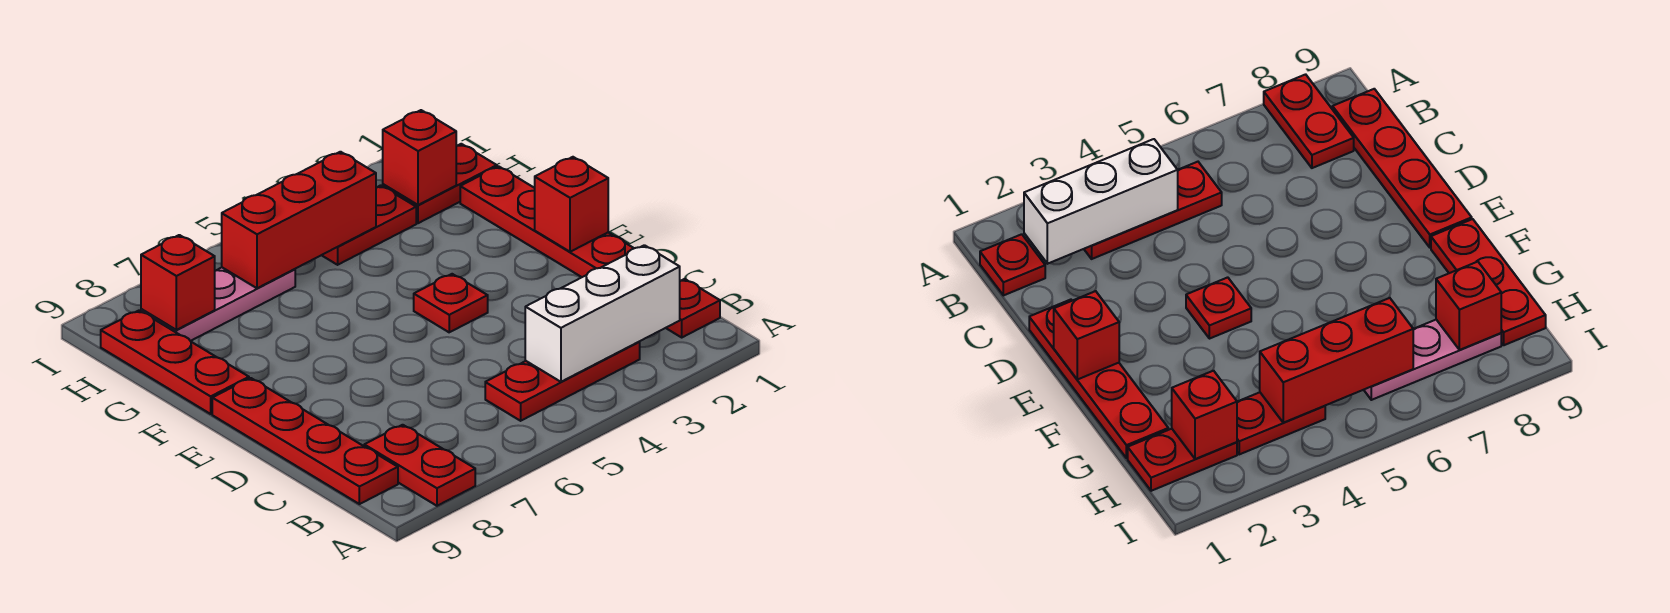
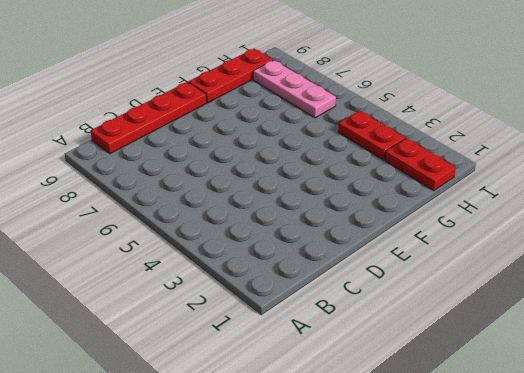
none -> red plate A8:B8 level 1
none -> red plate B1 level 1
none -> red plate B3:B5 level 1

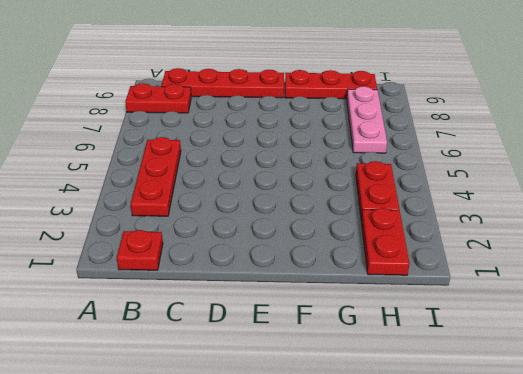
none -> red plate D1:G1 level 1
none -> red plate E4 level 1
none -> white brick B2:B4 level 2

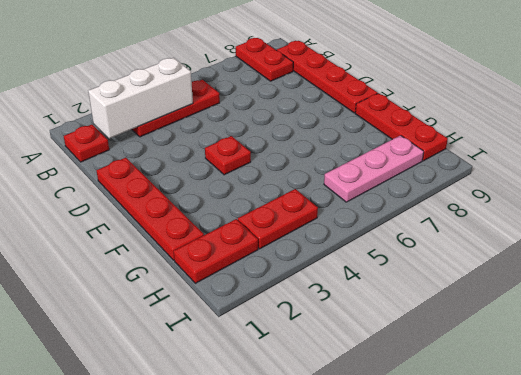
none -> red brick E1 level 2
none -> red brick H2 level 2
none -> red brick H4:H6 level 2

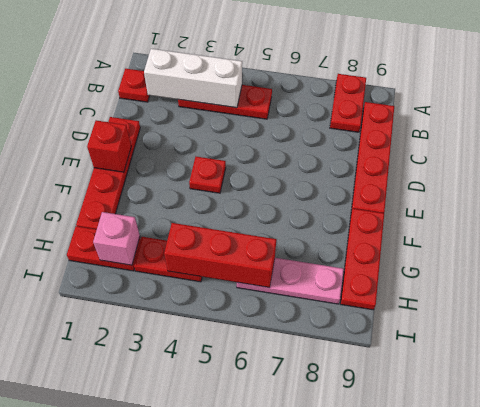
pink brick H2 level 2 -> red brick H2 level 2
none -> red brick H8 level 2

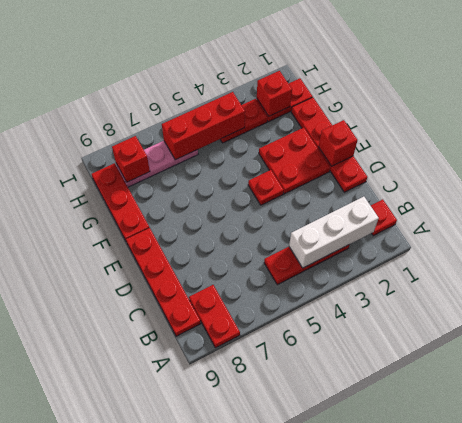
red plate E2:F3 level 1 -> none

